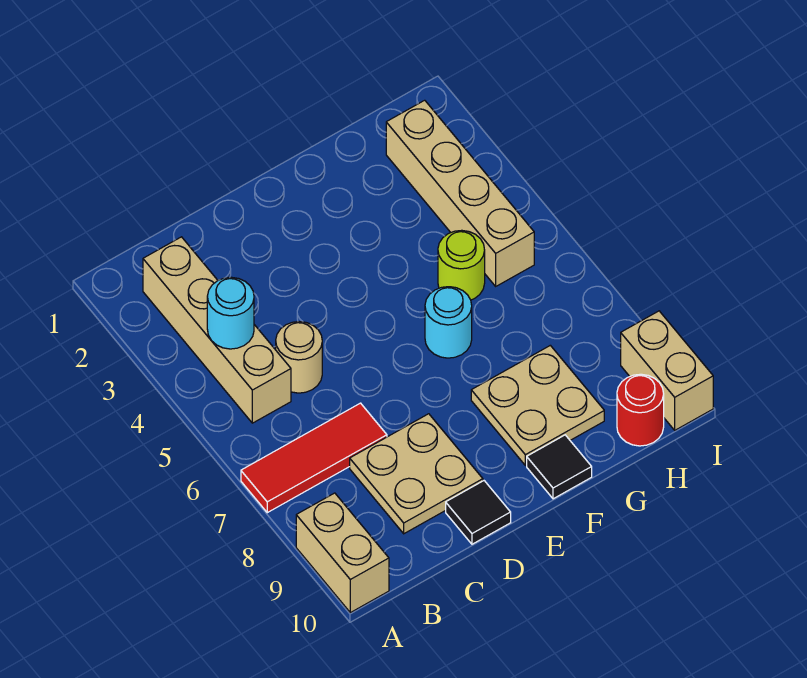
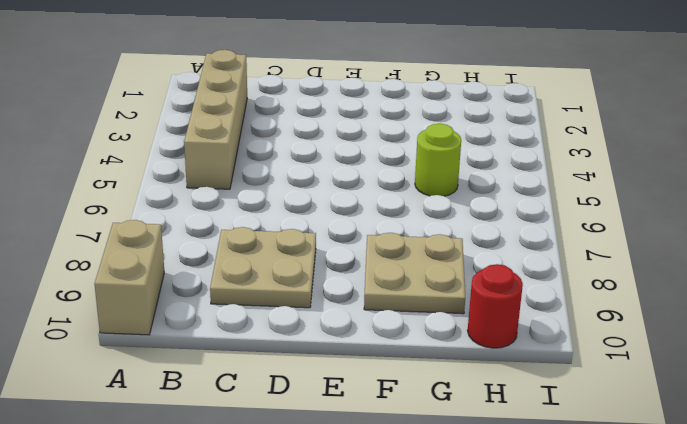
none -> red tile A7:C7 level 1
none -> tan round brick C5 level 1
none -> black tile D10 level 1

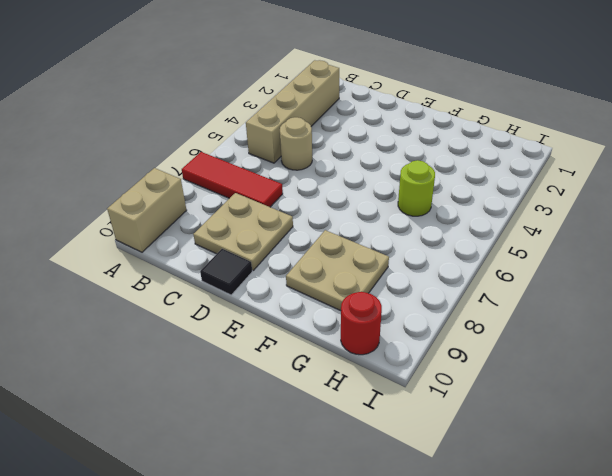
none -> cyan round brick F6 level 1
none -> black tile F10 level 1
none -> tan brick H2:H5 level 1

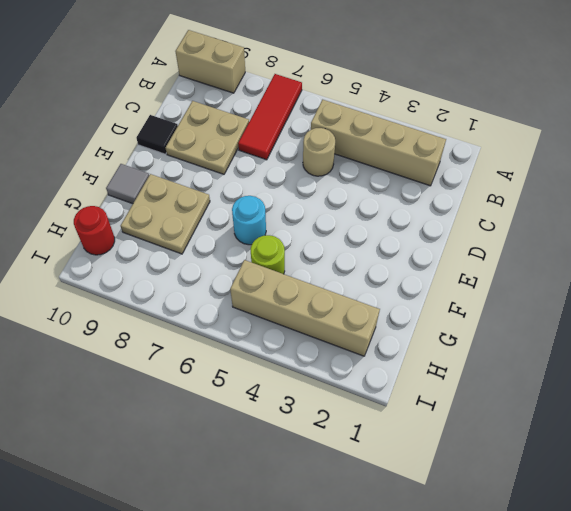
grey tile F10 level 1 -> black tile F10 level 1
none -> tan brick I9:I10 level 1
none -> cyan round brick B4 level 2

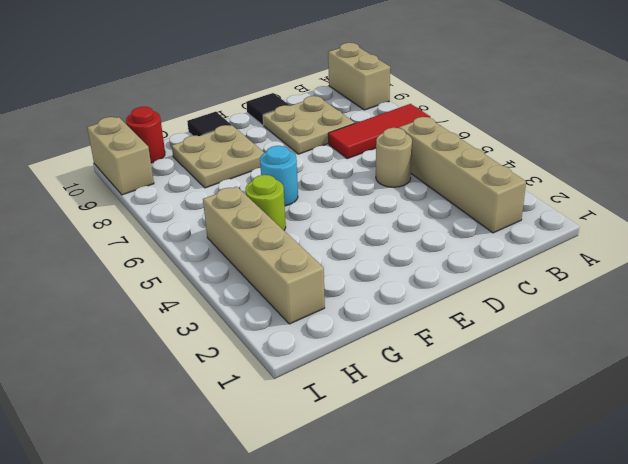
none -> cyan round brick B4 level 2

